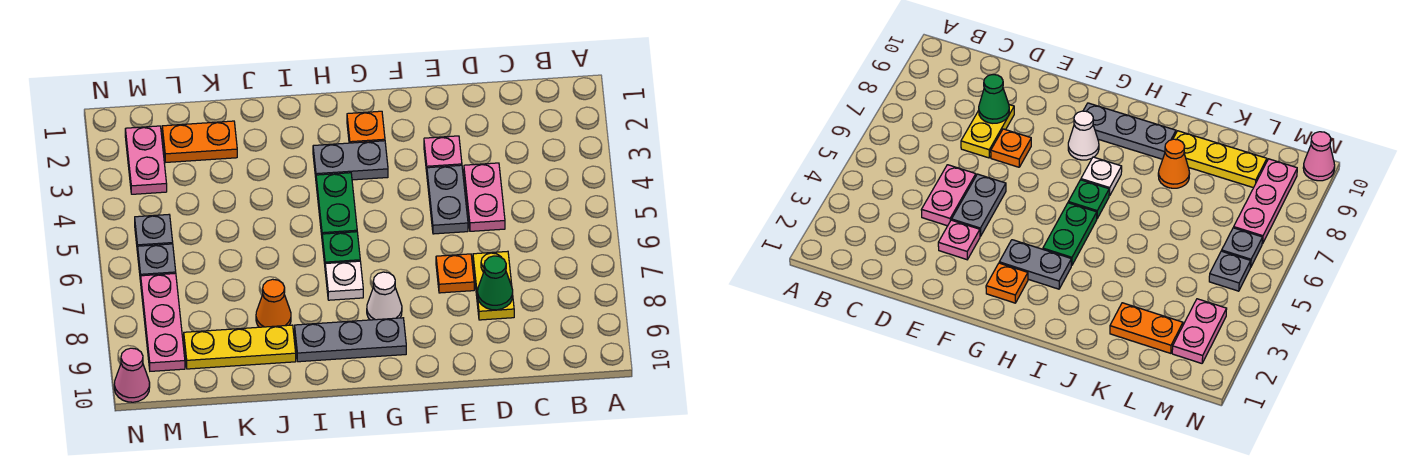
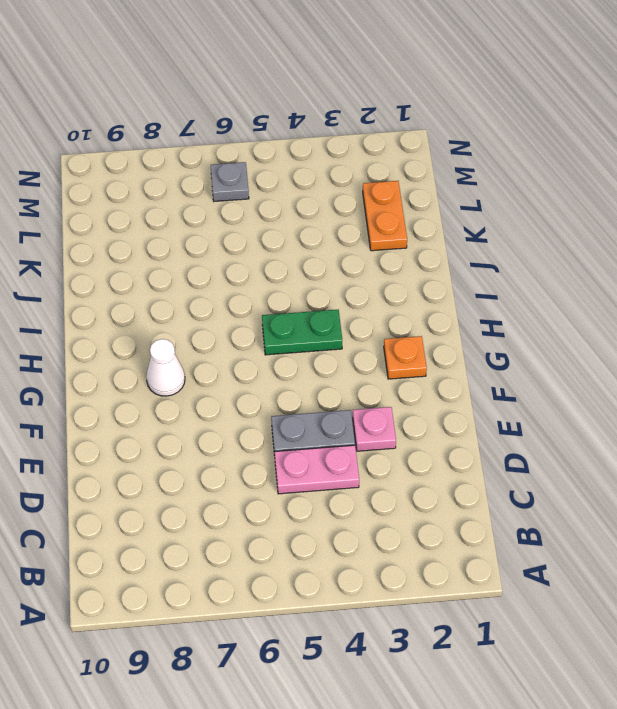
none -> yellow plate D7:D8 level 1
none -> orange plate E7 level 1
none -> grey plate G3:H3 level 1

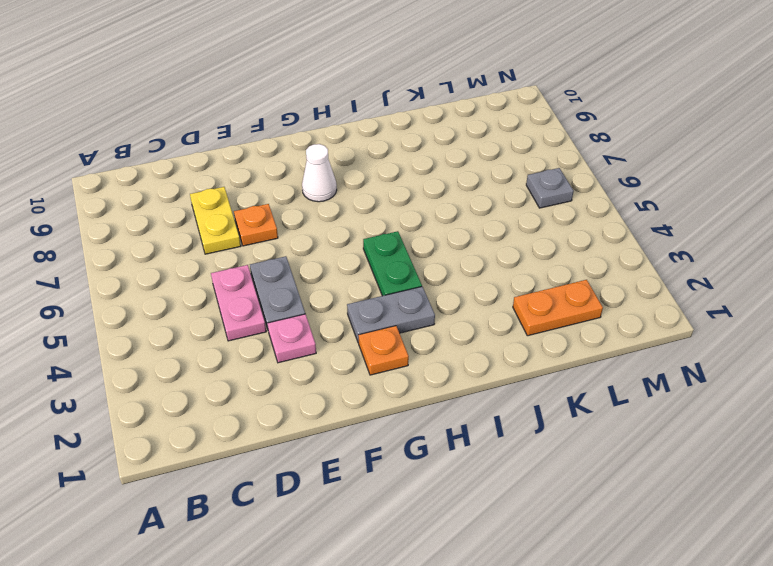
none -> grey plate G9:I9 level 1
none -> green plate H6 level 1
none -> white plate H7 level 1

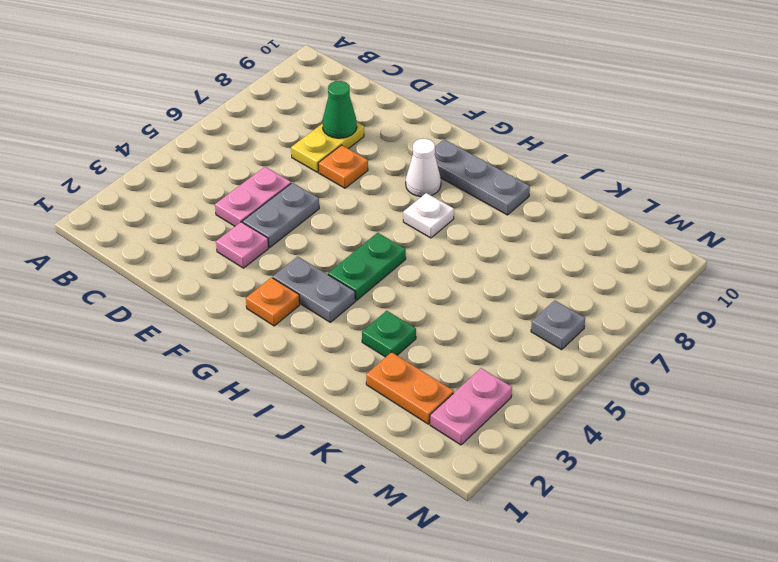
green plate J3 level 1 -> green plate H6 level 1
none -> orange cone J8 level 1
none -> yellow plate J9:L9 level 1
none -> grey plate M5 level 1

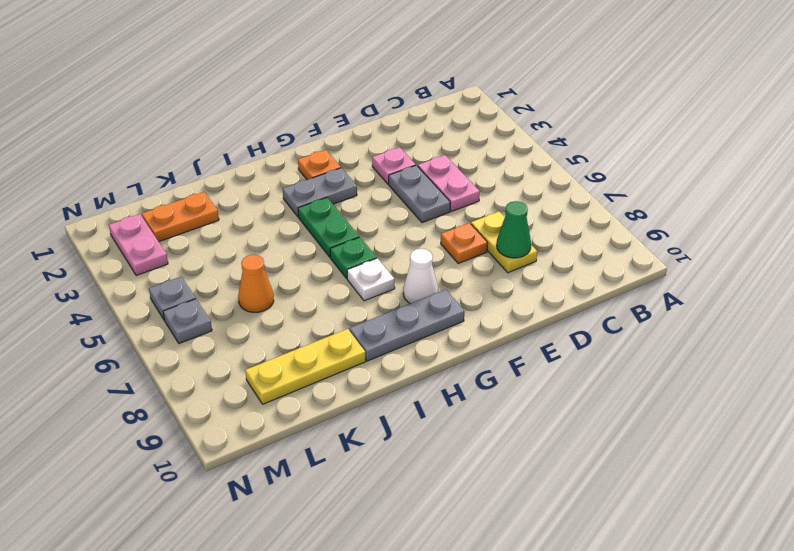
orange cone K6 level 1 -> orange cone J8 level 1
none -> pink plate M7:M9 level 1
none -> pink cone N10 level 1

